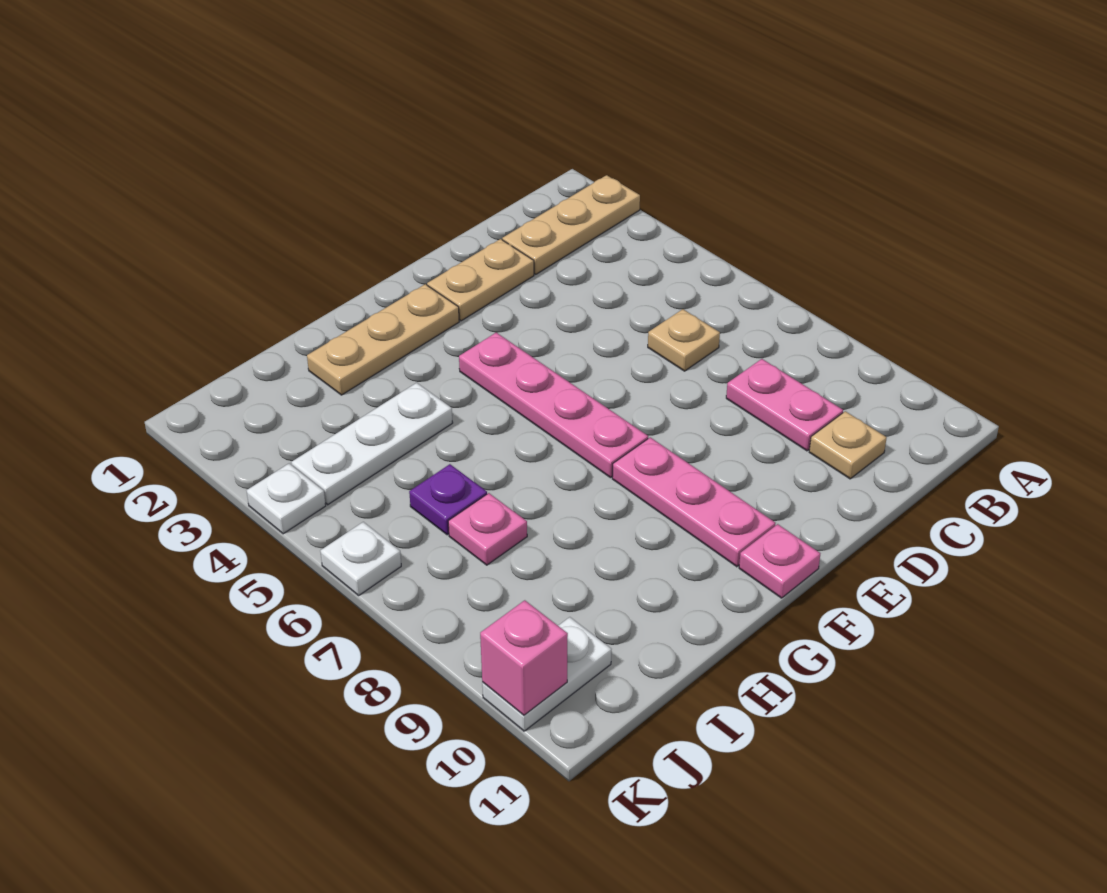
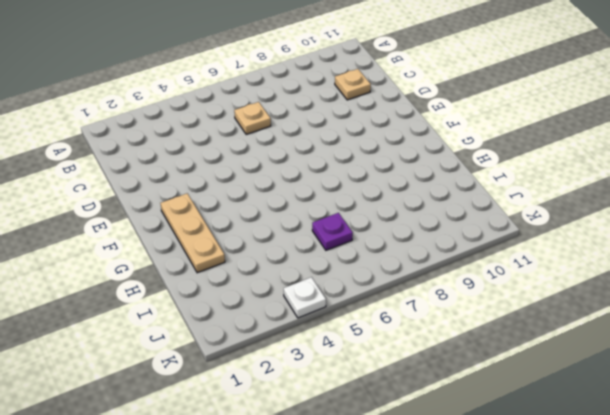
none -> tan plate A2:C2 level 1
none -> pink plate C8:C9 level 1
none -> tan plate D2:E2 level 1

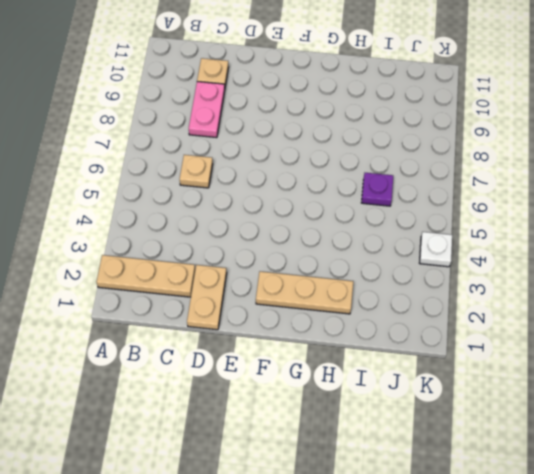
tan plate D1:D2 level 1 -> tan plate D2:E2 level 1
none -> pink plate F4:F7 level 1
none -> pink plate F8:F10 level 1
none -> pink plate F11 level 1

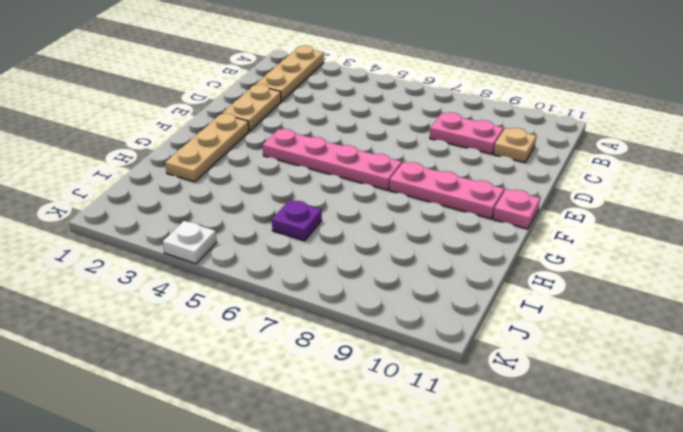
none -> tan plate C6 level 1
none -> white plate H4:J4 level 1
none -> pink plate I7 level 1

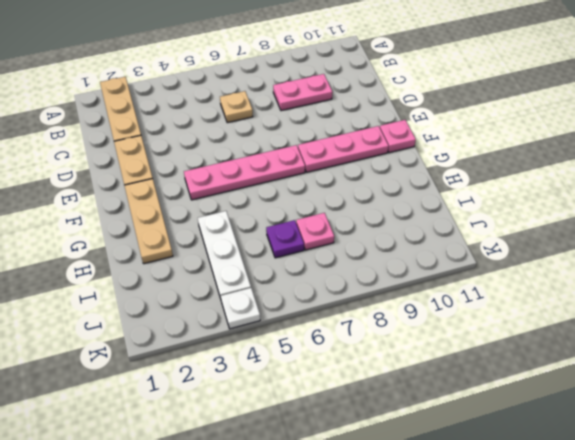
none -> tan plate C10 level 1
none -> white plate J10:K10 level 1
none -> white plate K6 level 1

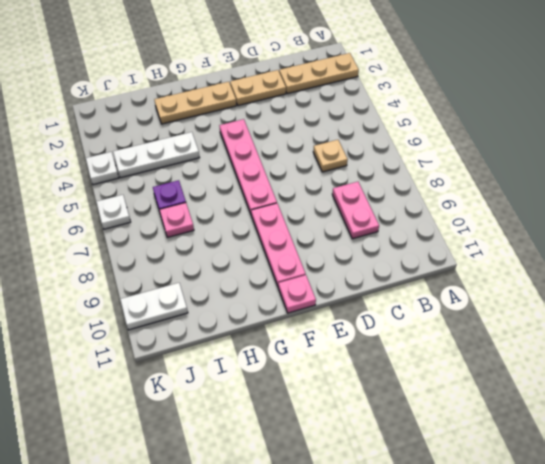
none -> tan plate C10 level 1
none -> pink brick K10 level 2

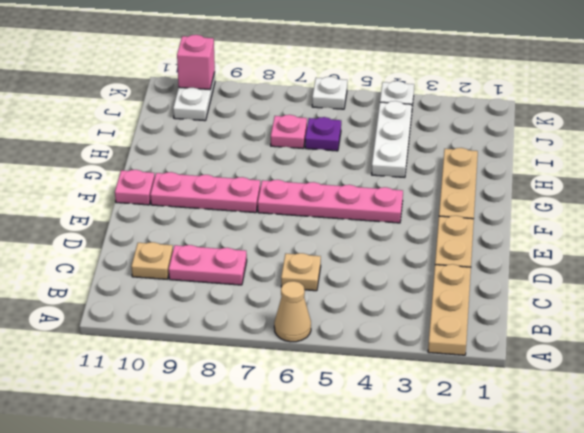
tan cone A6 level 1 -> none

